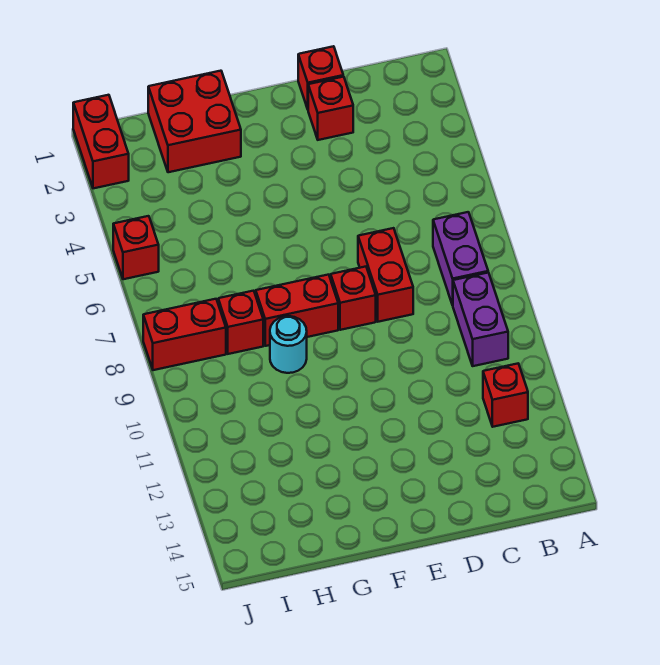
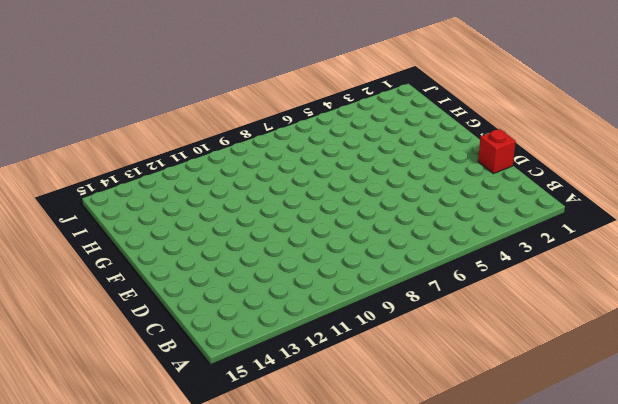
none -> purple brick B7:B8 level 1
none -> purple brick B9:B10 level 1
none -> red brick B12 level 1

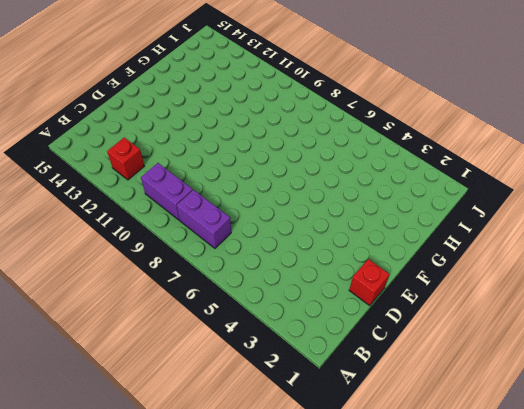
none -> red brick D2 level 1
none -> red brick D7:D8 level 1
none -> red brick E8 level 1

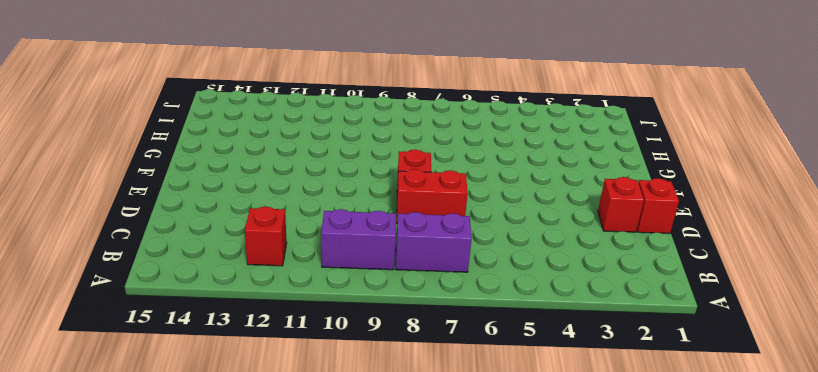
none -> red brick F8:G8 level 1
none -> red brick G1:H2 level 1
none -> cyan round brick G9 level 1

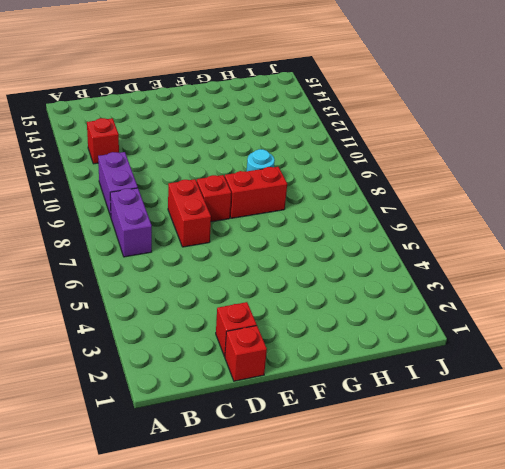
none -> red brick G1:H2 level 1
none -> red brick H8 level 1
none -> red brick I8:J8 level 1

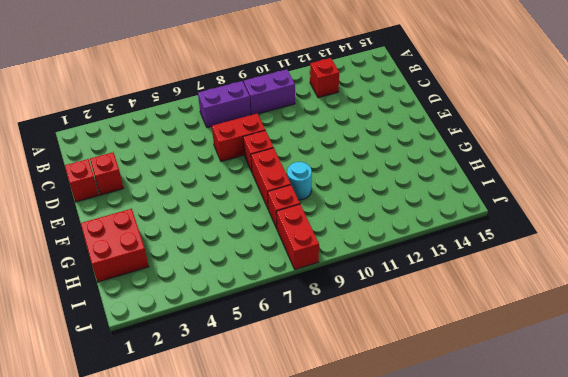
none -> red brick J1:J2 level 1
none -> red brick J5 level 1

